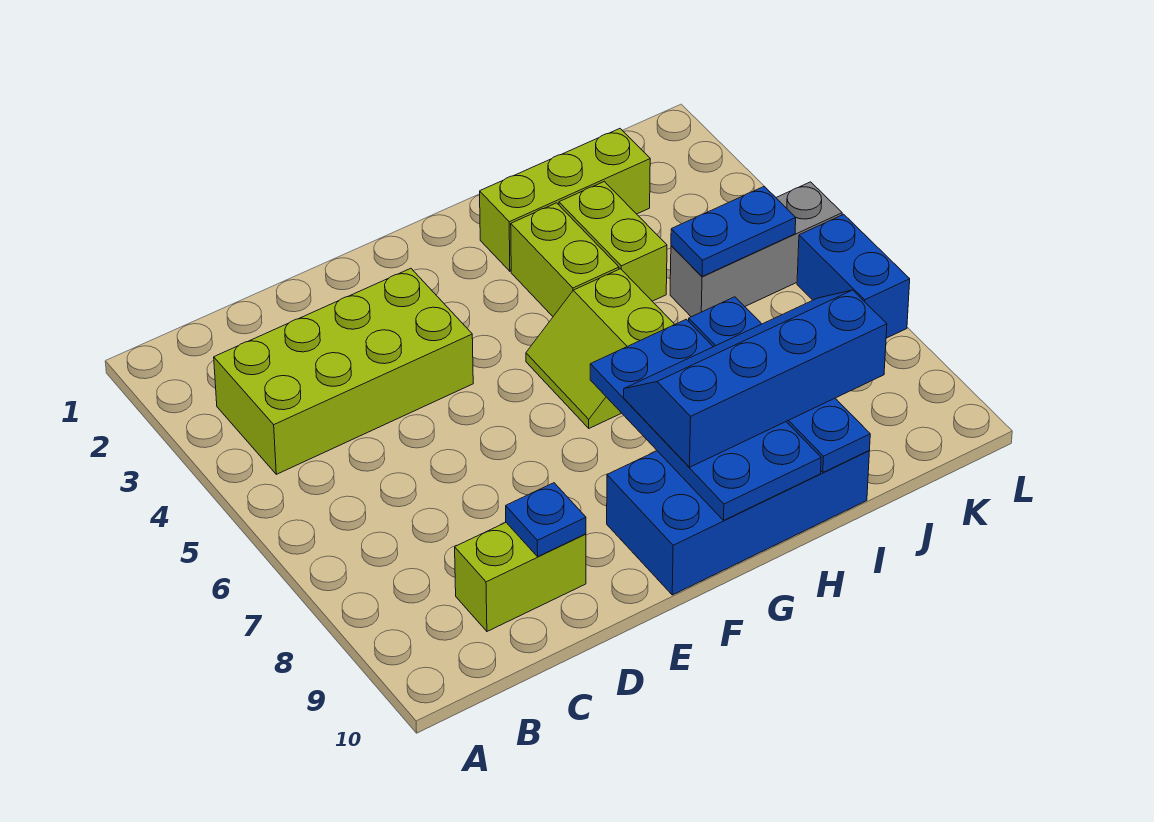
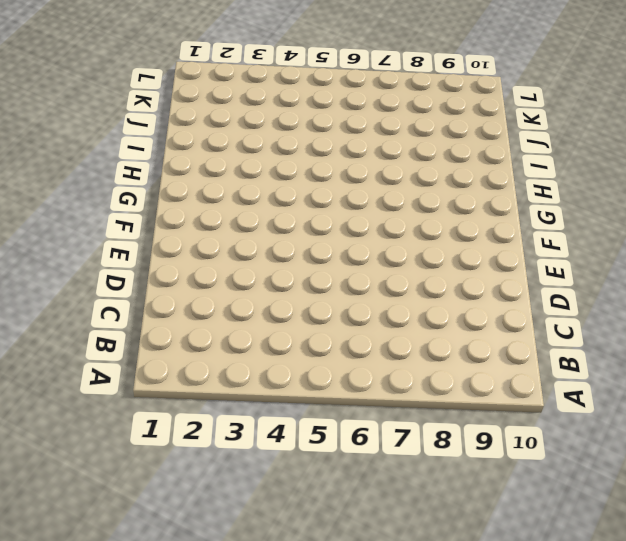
none -> lime brick B3:E4 level 1
none -> lime brick C9:D9 level 1
none -> blue brick F9:I10 level 1

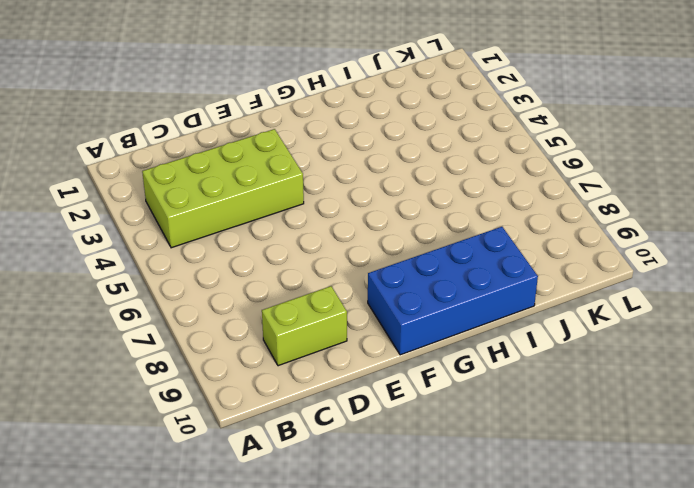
none -> lime slope G5:H6 level 1 top H
none -> lime brick H2:J2 level 1
none -> lime brick H3:H4 level 1

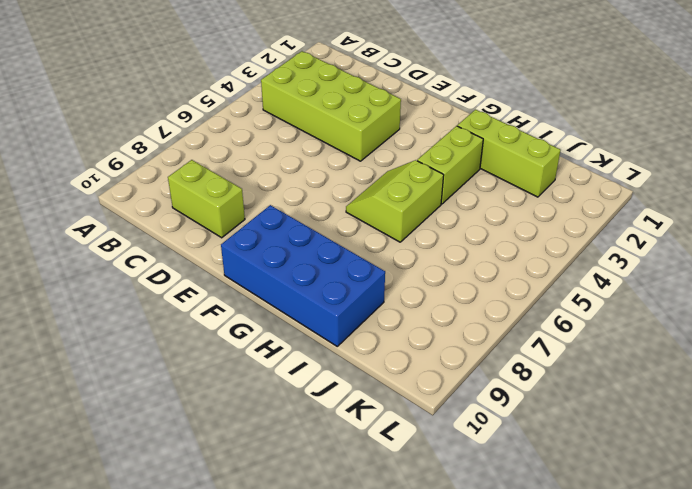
none -> lime brick I3:I4 level 1
none -> grey brick J5:L5 level 1
none -> blue brick L6:L7 level 1

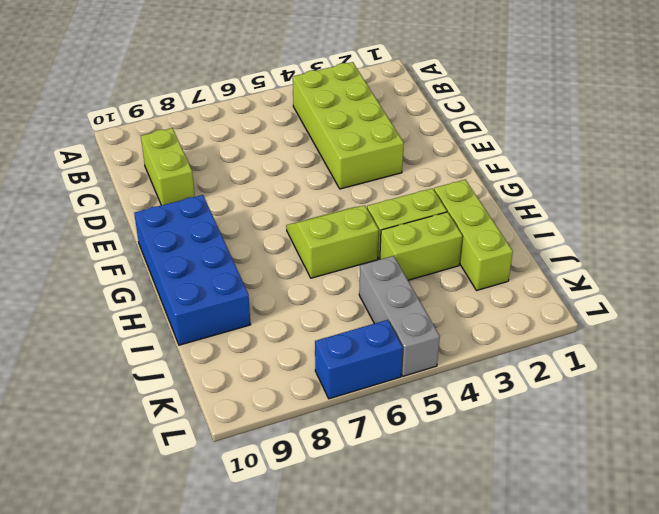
none -> blue plate D9 level 2
none -> blue plate G7:H10 level 2
none -> blue plate I7:I10 level 2

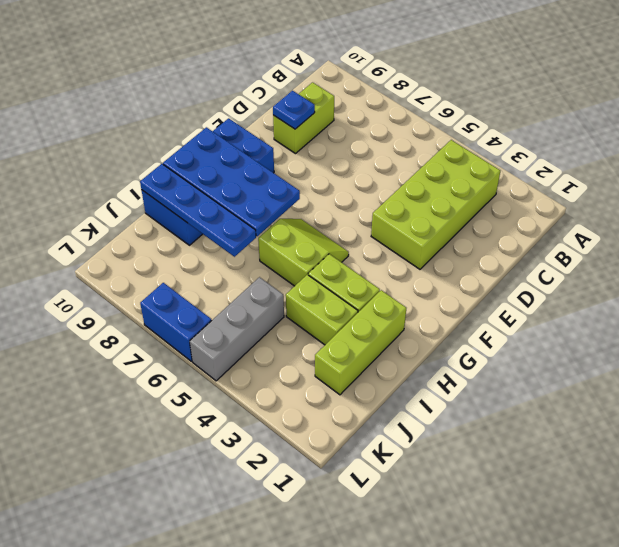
none -> blue plate J5:K5 level 2
none -> blue slope G8:J9 level 3 top 9

